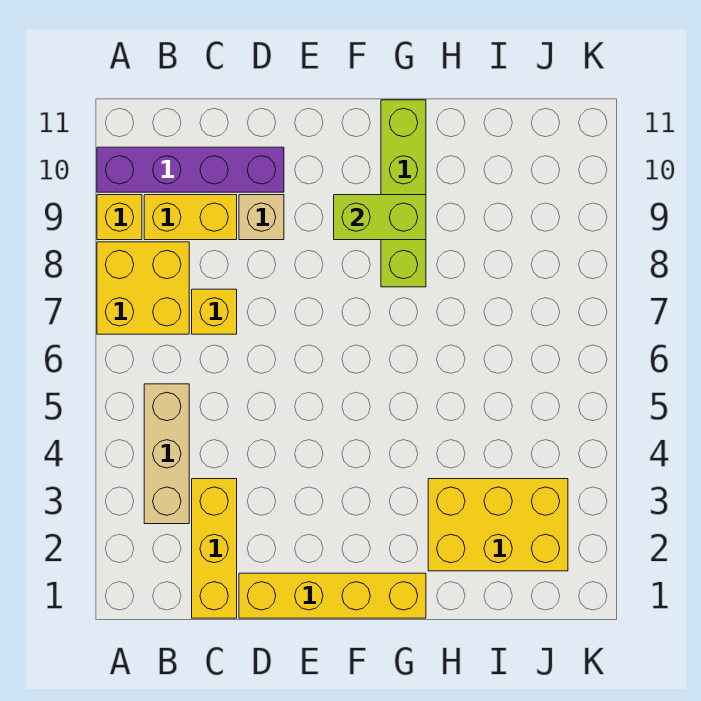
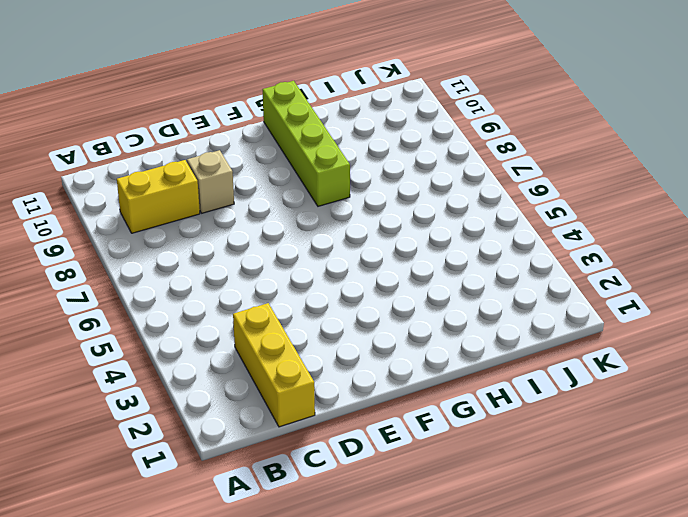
none -> yellow brick A7:B8 level 1
none -> yellow brick A9 level 1
none -> purple brick A10:D10 level 1

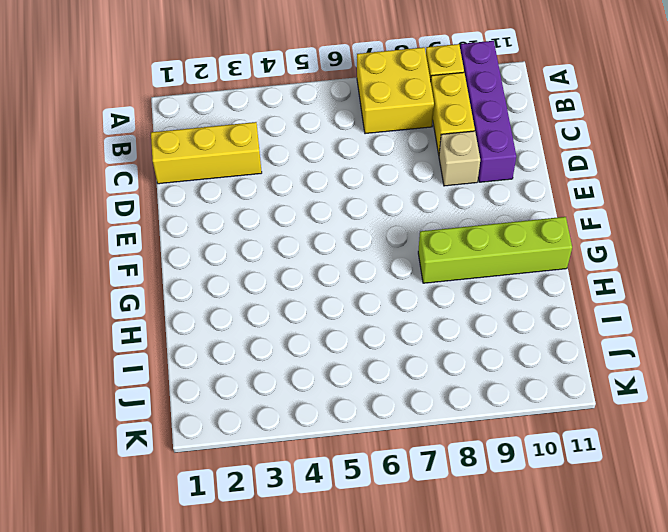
none -> tan brick B3:B5 level 1
none -> yellow brick C7 level 1
none -> yellow brick D1:G1 level 1

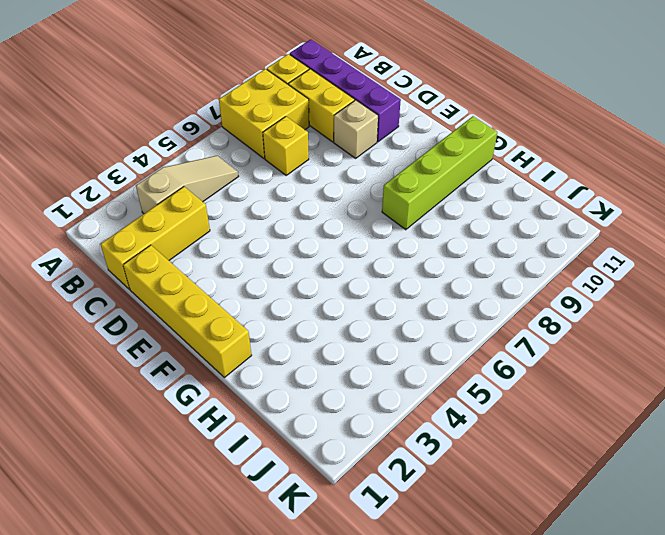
tan slope B3:B5 level 1 top 3 -> tan brick B3:B5 level 1
none -> yellow brick H2:J3 level 1
none -> lime brick F9:G9 level 2

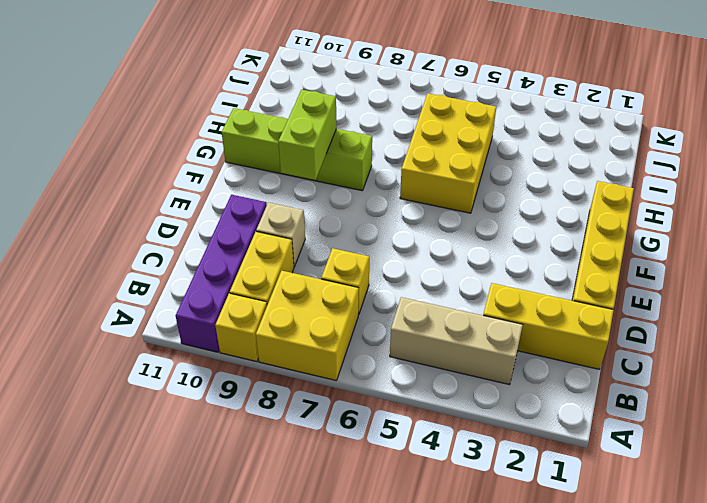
yellow brick G5:I6 level 1 -> yellow brick H2:J3 level 1

